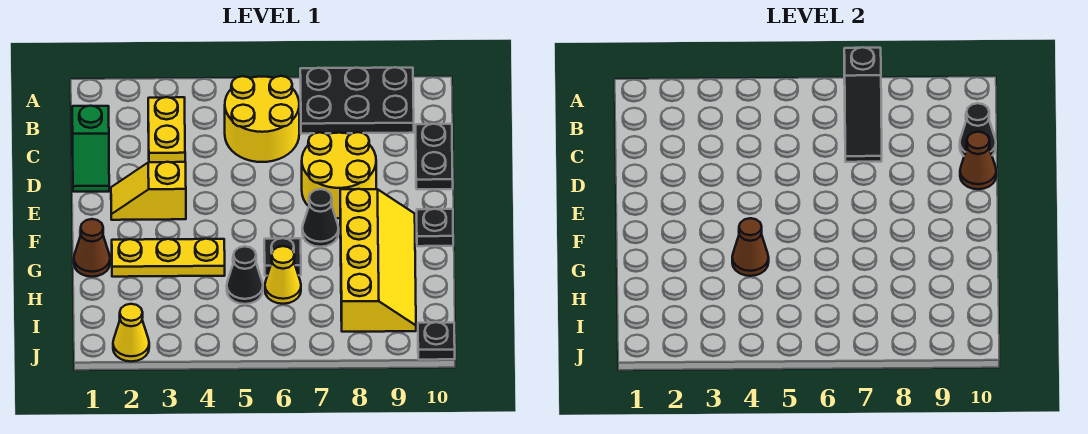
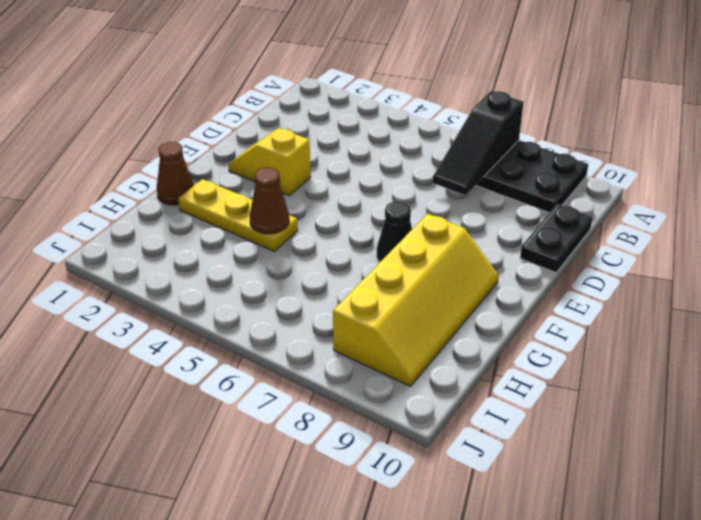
none -> yellow plate B3:C3 level 1
none -> yellow round brick B5:C6 level 1
none -> green slope C1:D1 level 1 top C

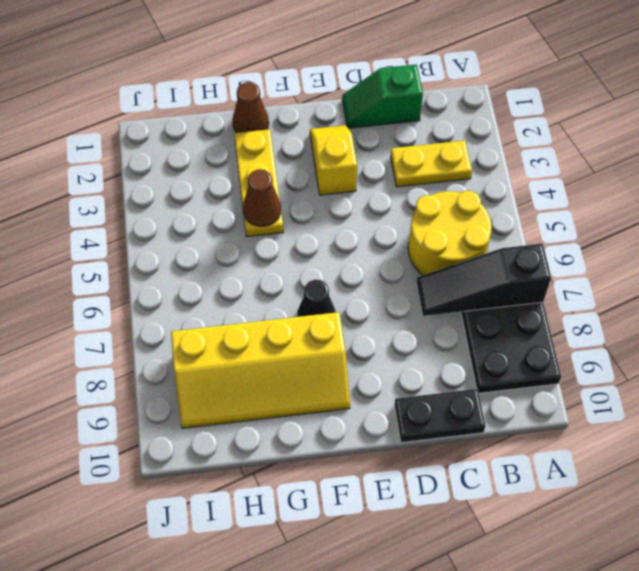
none -> yellow round brick D7:E8 level 1
none -> black plate F10 level 1
none -> black plate G6 level 1

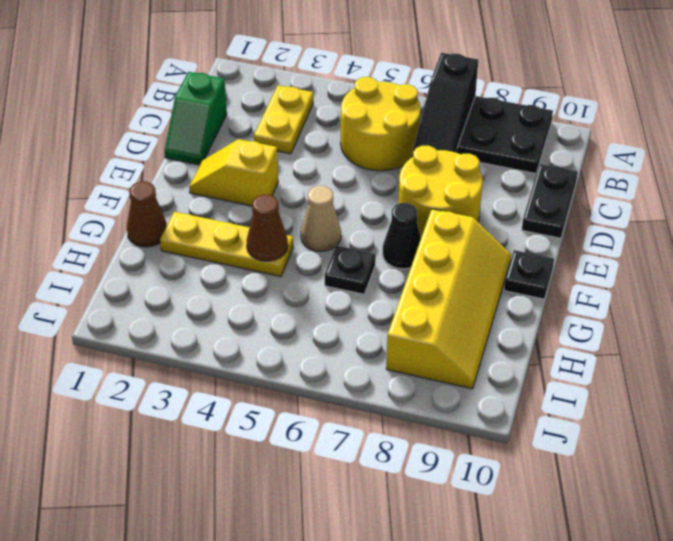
tan cone F5 level 1 -> none
none -> black cone H5 level 1
none -> yellow cone H6 level 1
none -> yellow cone J2 level 1

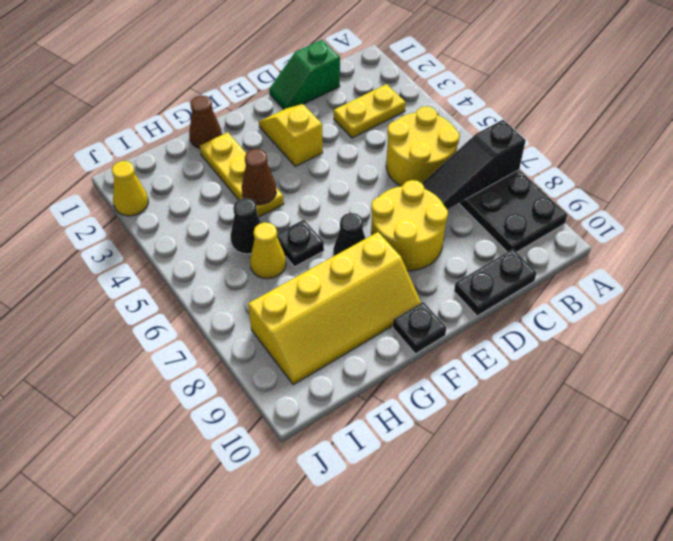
none -> black plate J10 level 1
none -> black cone C10 level 2
none -> brown cone D10 level 2

